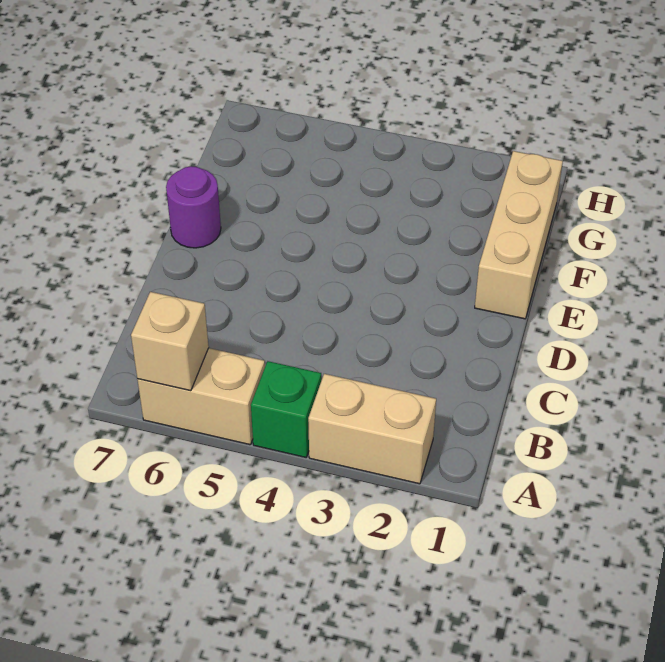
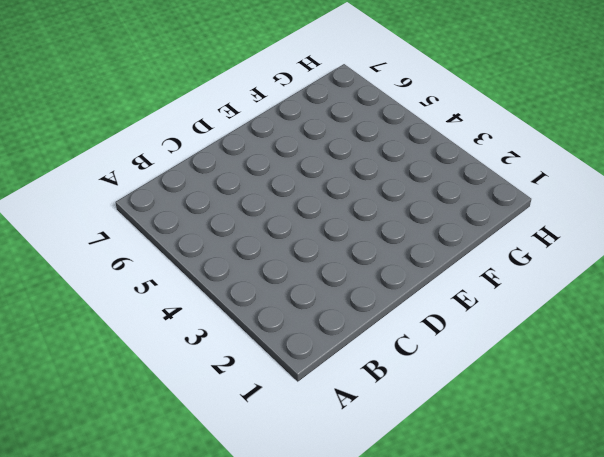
none -> tan brick A2:A3 level 1
none -> green brick A4 level 1

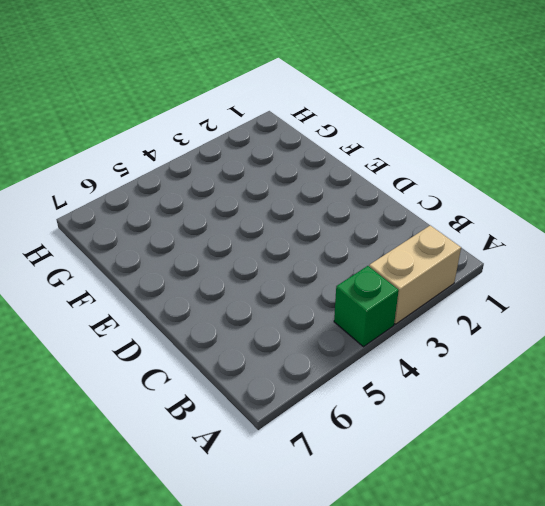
none -> tan brick A5:A6 level 1
none -> tan brick E1:G1 level 1

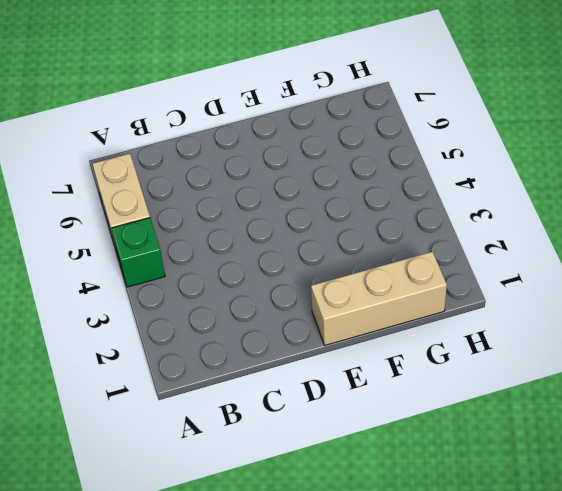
none -> tan brick A2:A3 level 1
none -> purple round brick E7 level 1

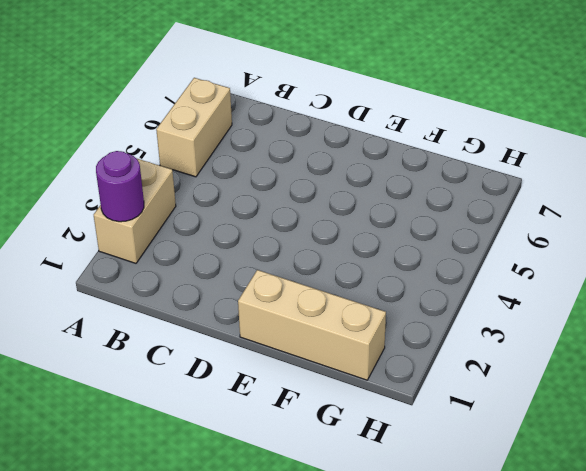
purple round brick A2 level 2 -> purple round brick E7 level 1
none -> green brick A4 level 1
none -> tan brick A6 level 2

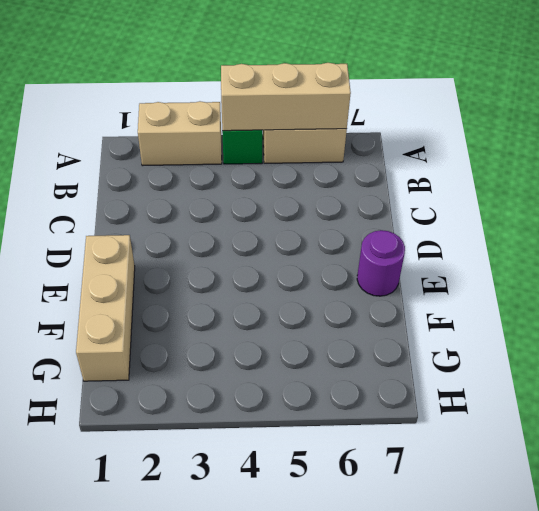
tan brick A4:A6 level 2 -> tan brick A6 level 2

